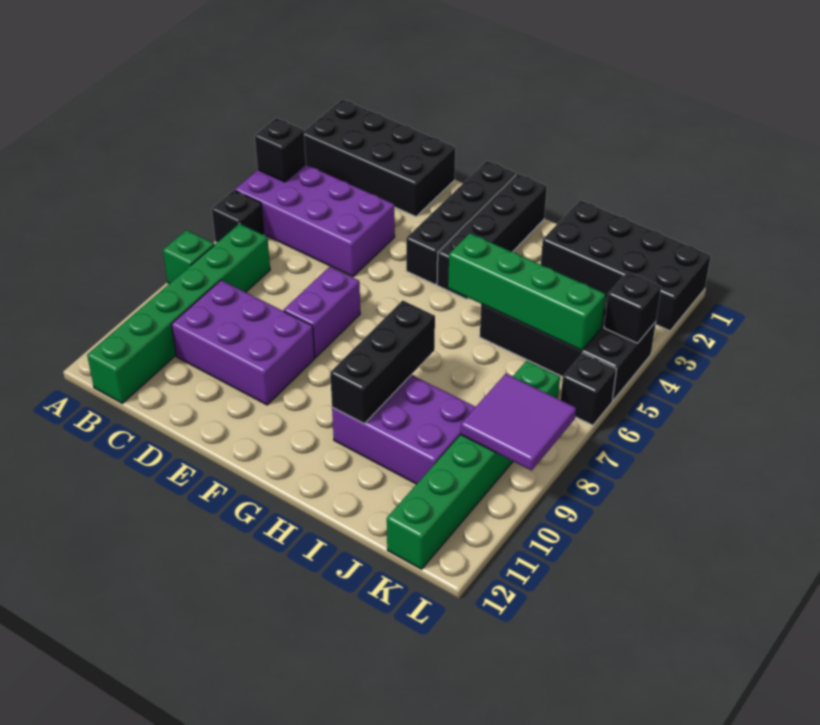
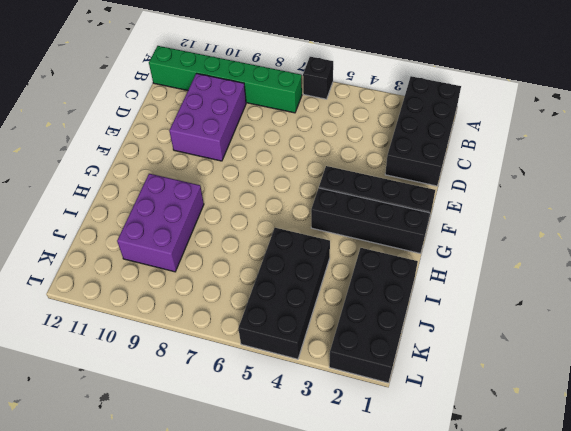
none -> purple brick A4:D5 level 1
none -> green brick A8 level 1
none -> purple brick E7:E8 level 1

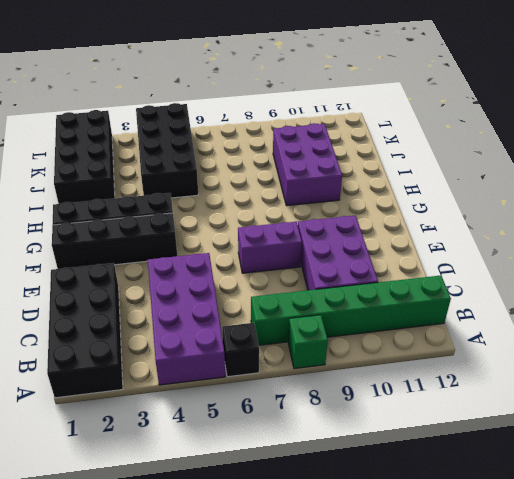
none -> green brick K7:K12 level 1
none -> black brick L6 level 1
none -> black brick A4 level 2

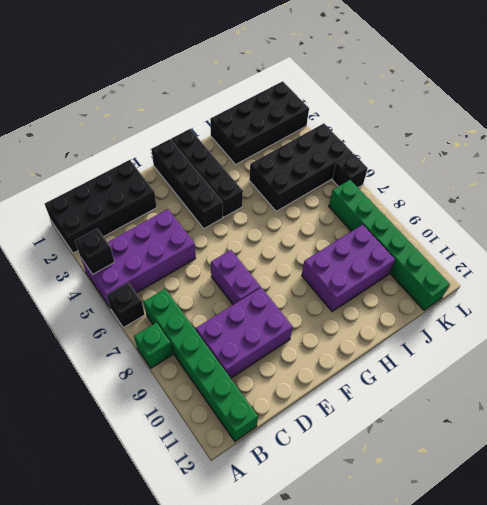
none -> green brick H5:K5 level 2
none -> black brick H8:H10 level 2
none -> purple tile K8:L9 level 2

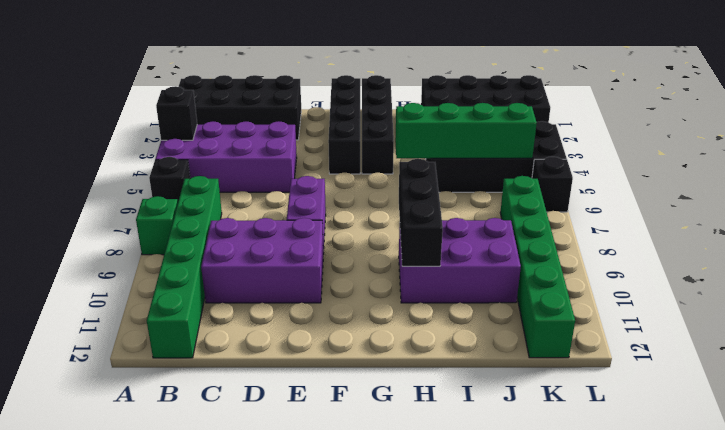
none -> purple tile K8:L9 level 2
none -> black brick L4 level 2

